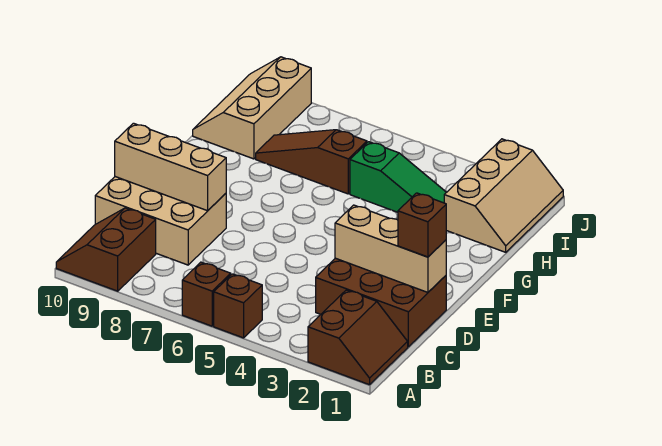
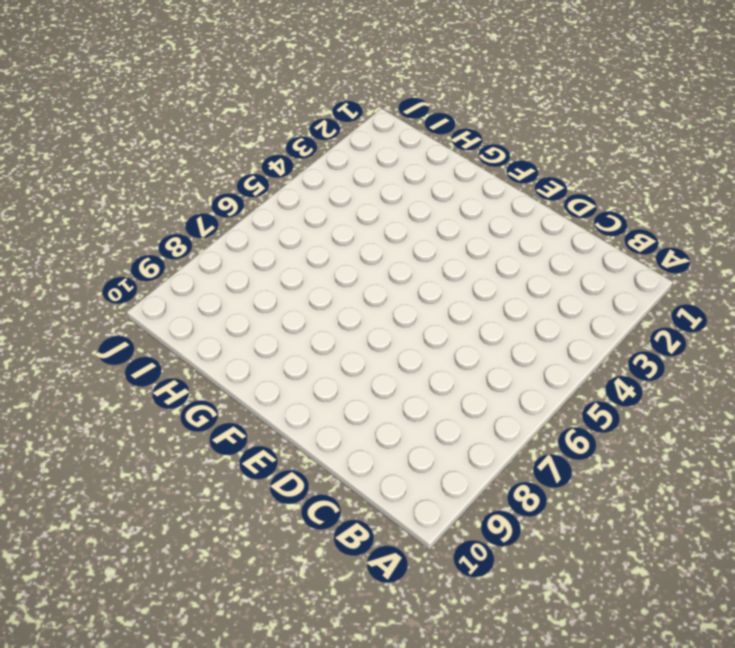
none -> brown slope A1:B2 level 1 top 2
none -> brown brick A5 level 1
none -> brown brick A6 level 1

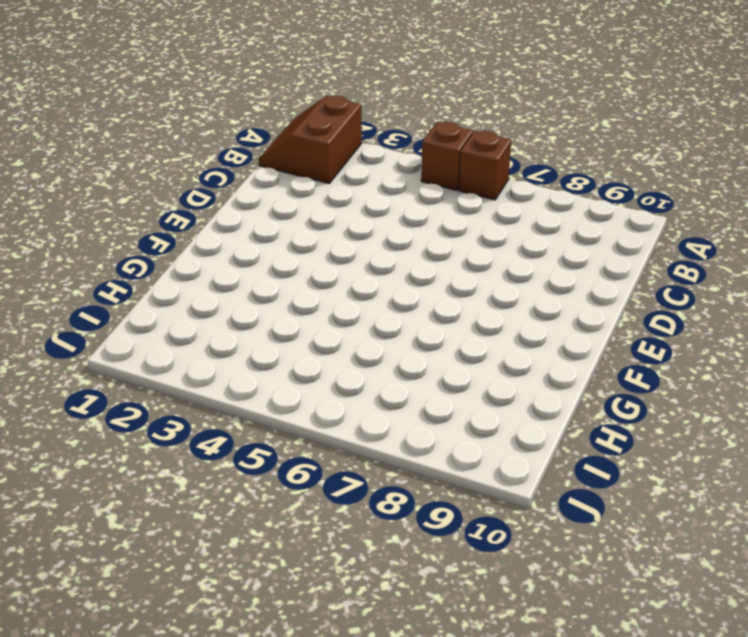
none -> brown slope A9:B10 level 1 top 9
none -> brown brick C1:D3 level 1
none -> tan brick C8:D10 level 1

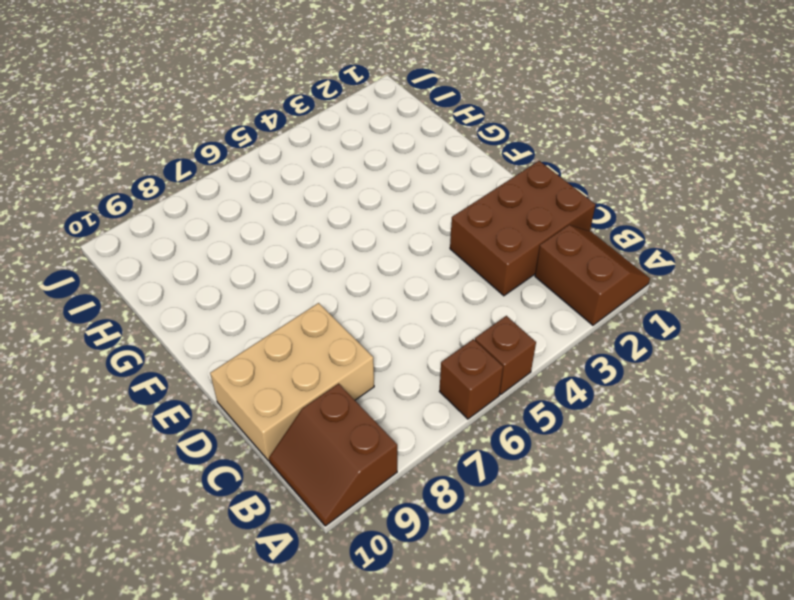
none -> tan slope H1:J2 level 1 top 2
none -> green slope H3:H5 level 1 top 5
none -> brown slope H6:H8 level 1 top 6

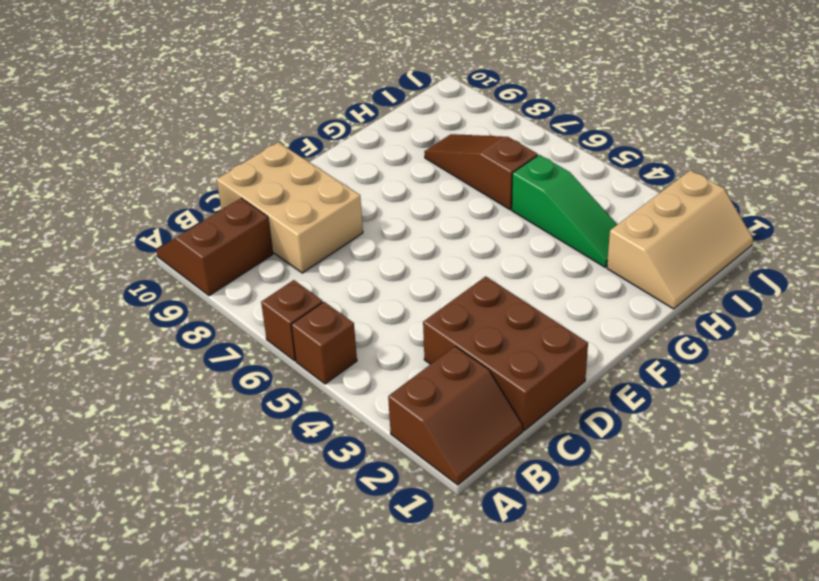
none -> tan slope H9:J10 level 1 top 9
none -> tan brick D1:D3 level 2
none -> tan brick D8:D10 level 2

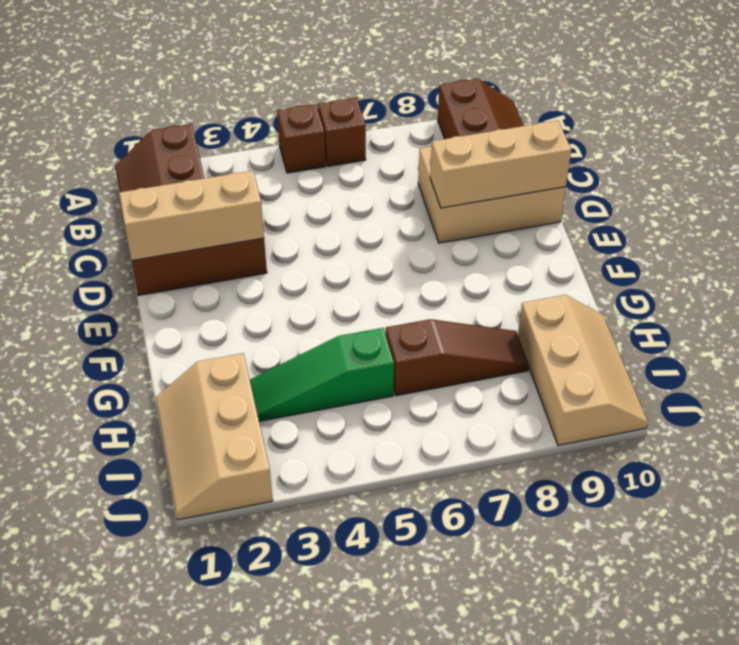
none -> brown brick D1 level 3

